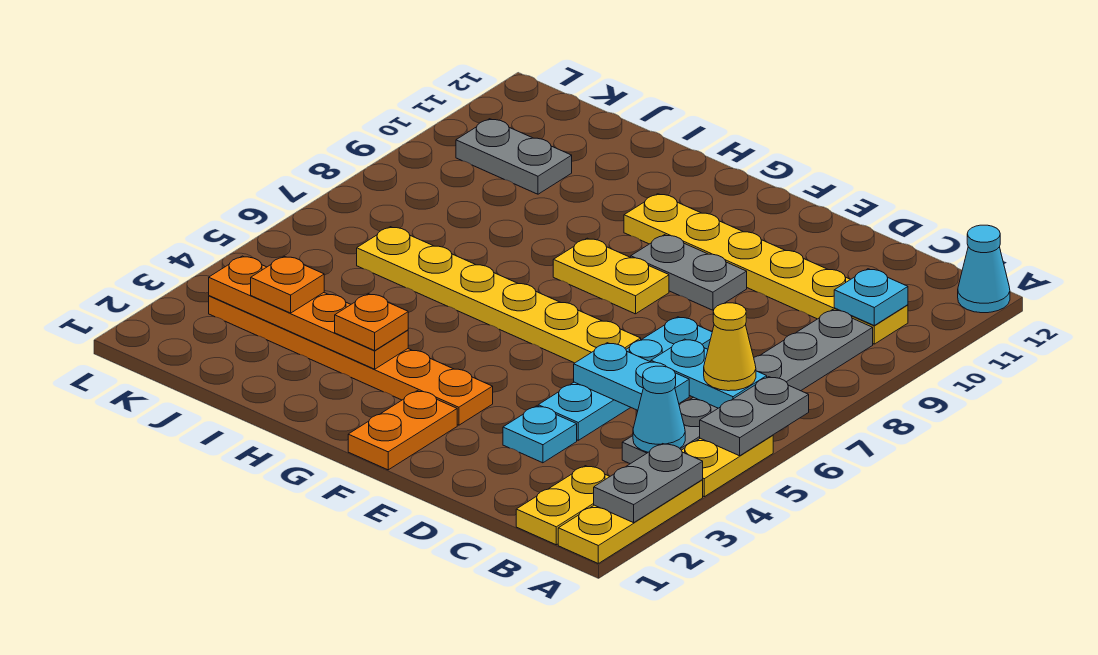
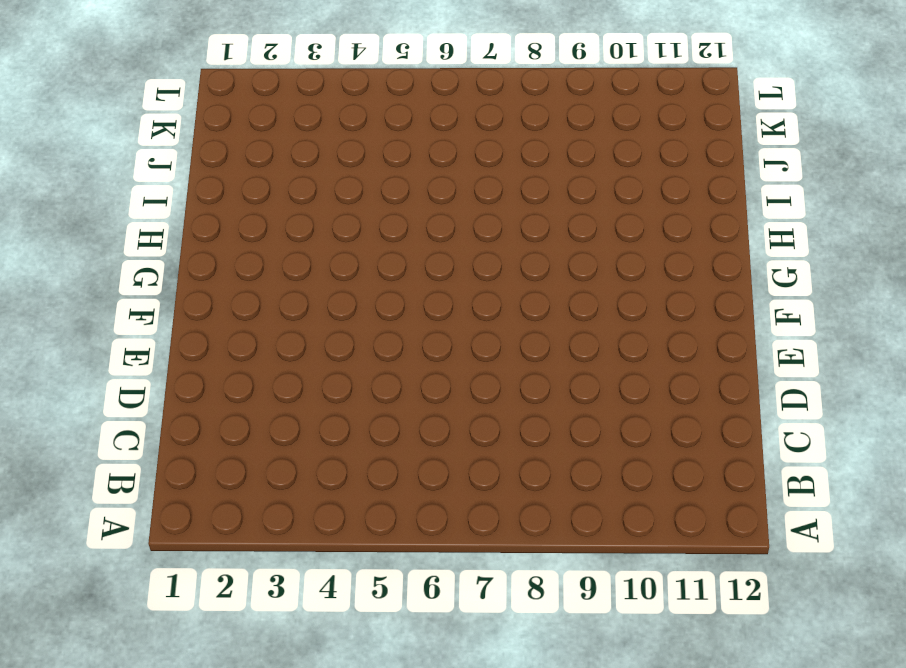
none -> yellow plate A1:A3 level 1
none -> yellow plate A4:A5 level 1
none -> cyan cone A12 level 1

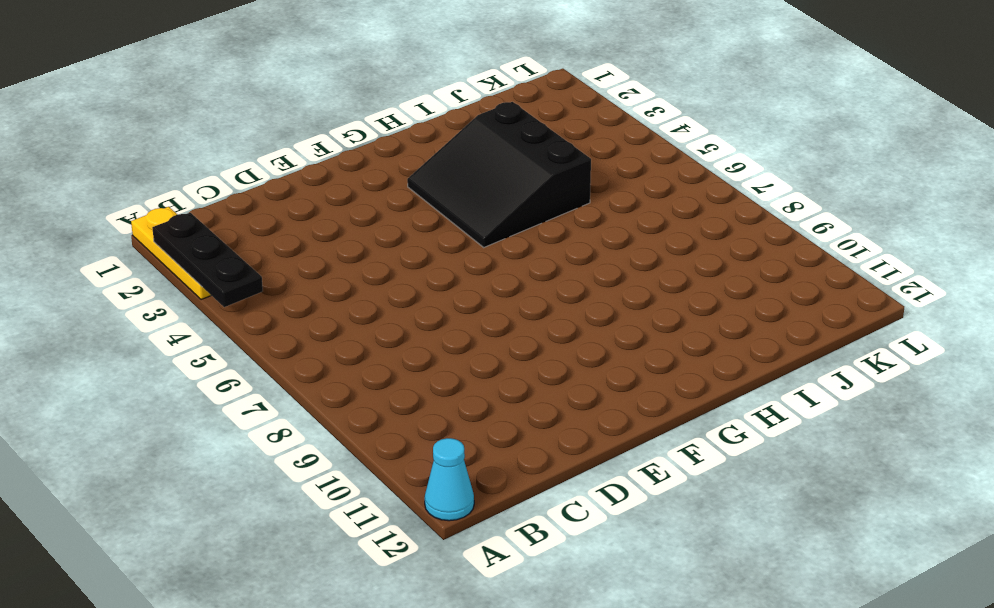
black plate A2:A4 level 2 -> grey plate A2:A3 level 2
black slope G3:I5 level 1 top I -> orange plate F3:K3 level 1
none -> yellow plate A4:A5 level 1
none -> yellow plate B1:B2 level 1
none -> grey plate B4:B9 level 1

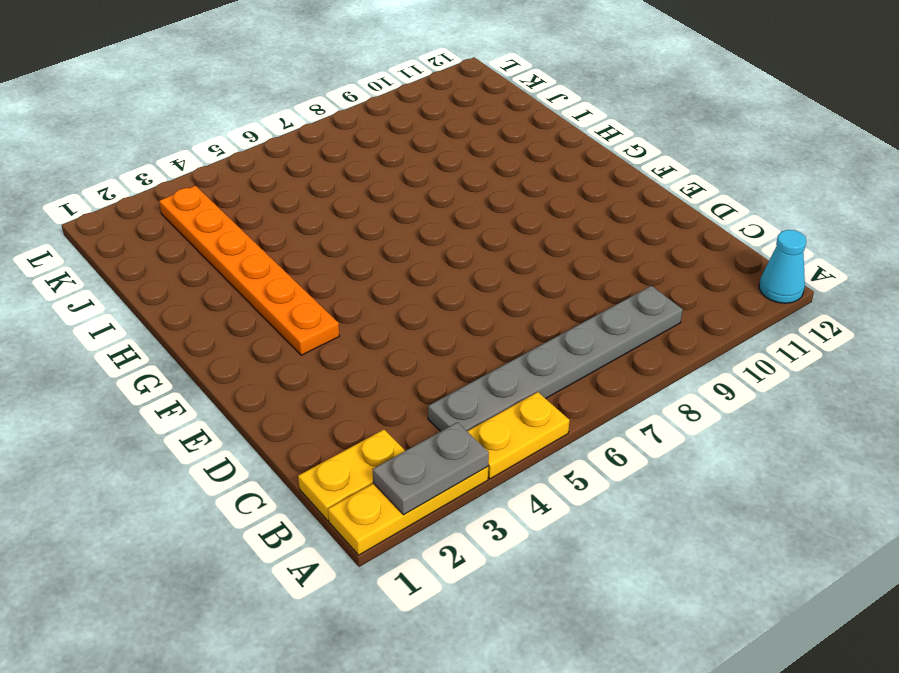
none -> yellow plate B10:G10 level 1
none -> cyan plate D3 level 1
none -> cyan plate D4:D7 level 1

